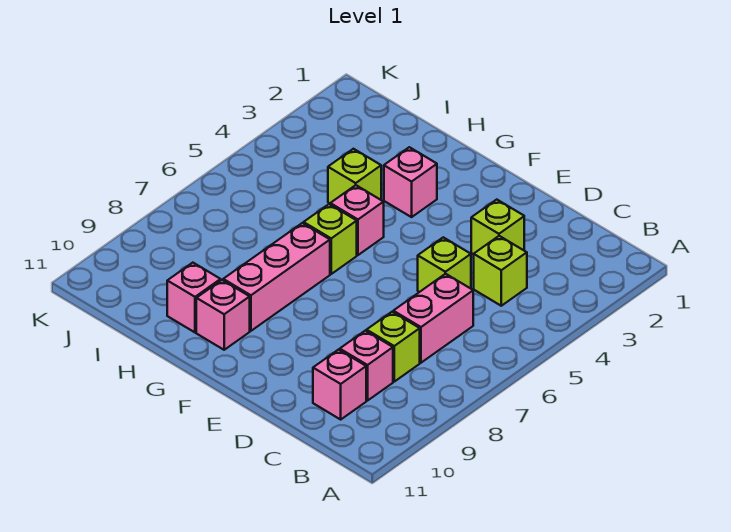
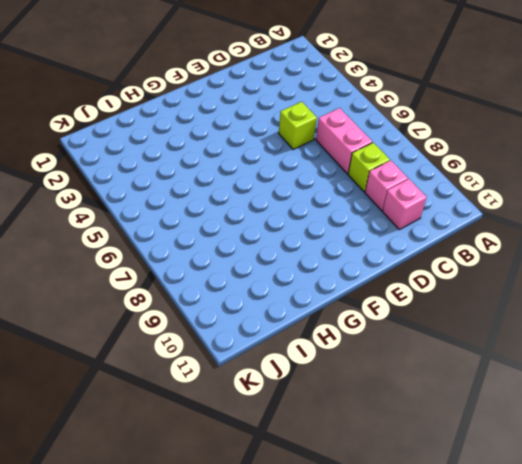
none -> lime brick C4 level 1
none -> lime brick D3 level 1
none -> pink brick G3 level 1

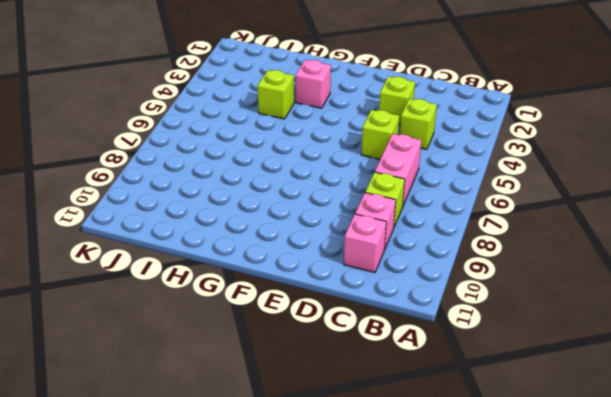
none -> pink brick G5 level 1
none -> lime brick G6 level 1
none -> pink brick G7:G9 level 1

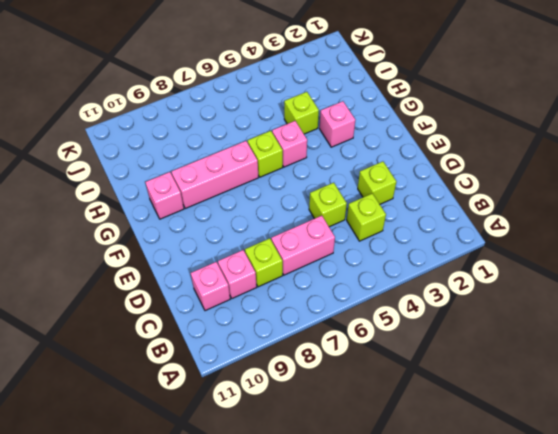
none -> pink brick H10 level 1

